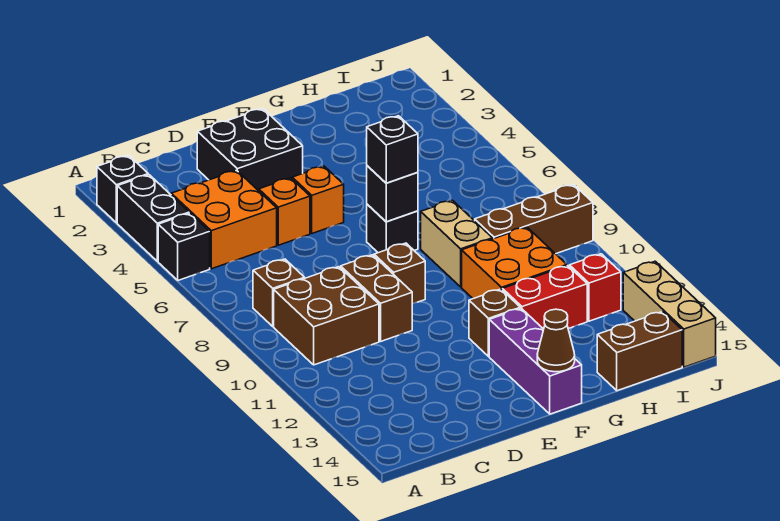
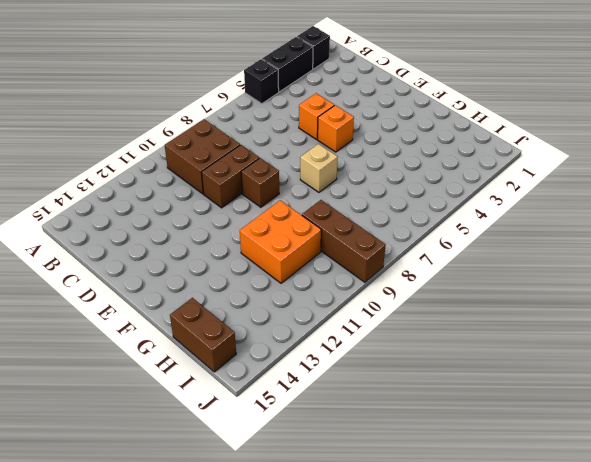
tan brick F7 level 1 -> black brick F7 level 1
none -> orange brick B4:C5 level 1
none -> brown brick B8 level 1
none -> black brick D2:E3 level 1

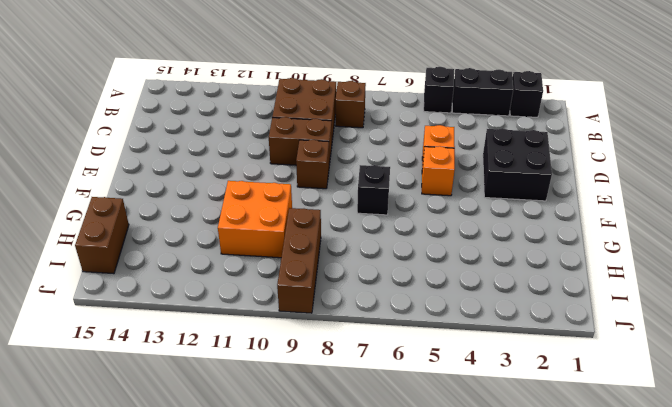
none -> orange brick B4:C5 level 1
none -> brown brick F12 level 1
none -> purple brick F13:F15 level 1

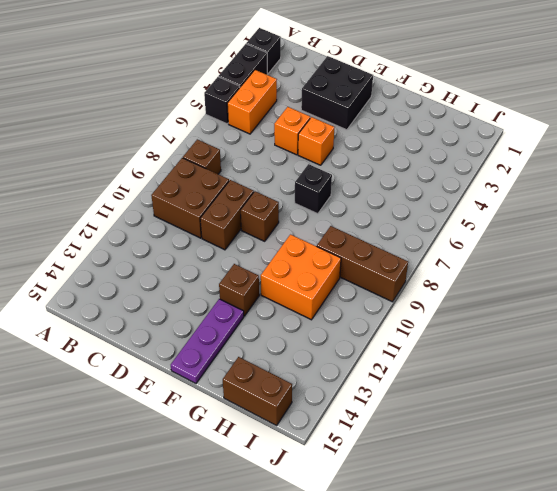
orange brick B4:B5 level 1 -> orange brick B4:C5 level 1
purple plate F13:F15 level 1 -> purple brick F13:F15 level 1
none -> tan brick G8:G9 level 1
none -> red brick G12:H12 level 1
none -> red brick I12 level 1

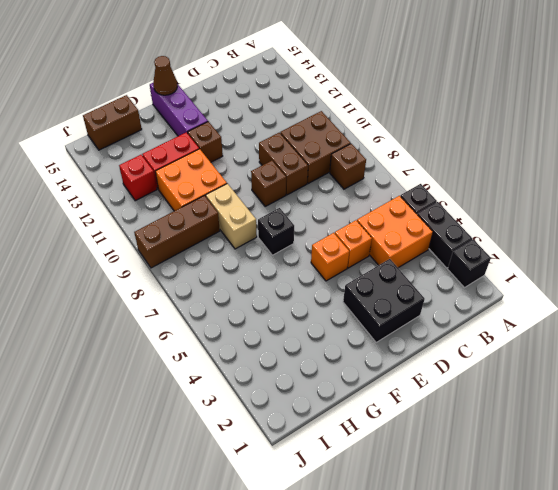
none -> tan brick J13:J15 level 1
none -> black brick F7 level 2
none -> black brick F7 level 3

